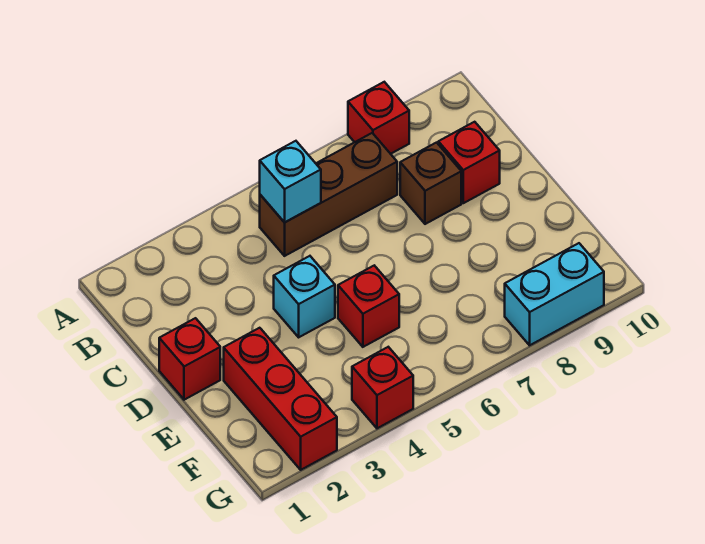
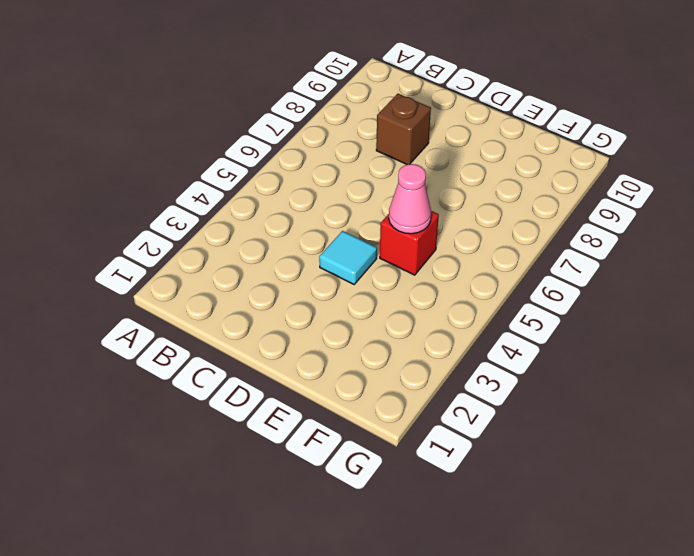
cyan tile D4 level 1 -> cyan brick D4 level 1
pink cone E5 level 2 -> none
none -> red brick A8 level 1
none -> brown brick B5:B7 level 1

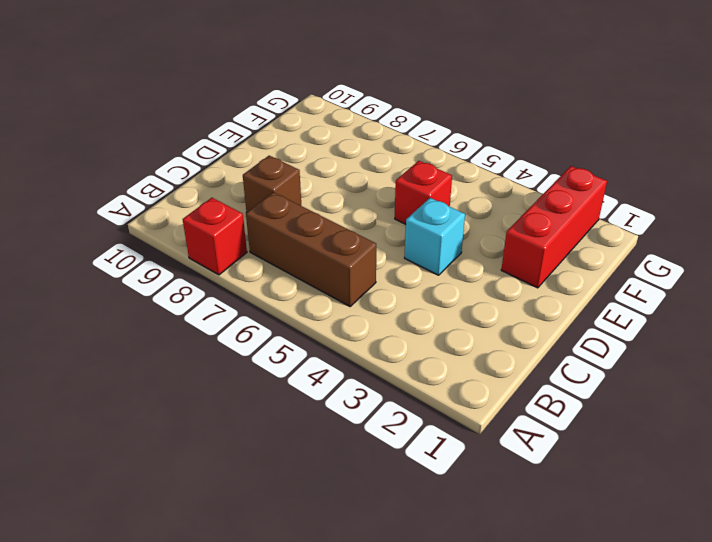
none -> red brick C9 level 1
none -> red brick D1 level 1

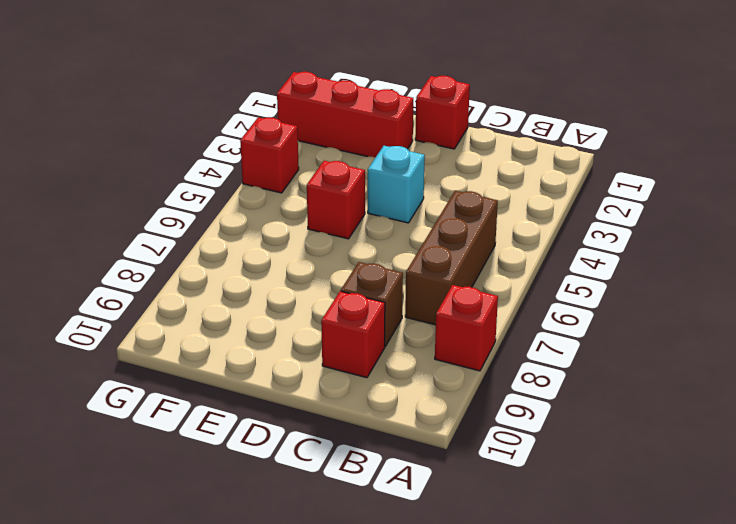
none -> cyan brick G8:G9 level 1
none -> cyan brick B5 level 2

